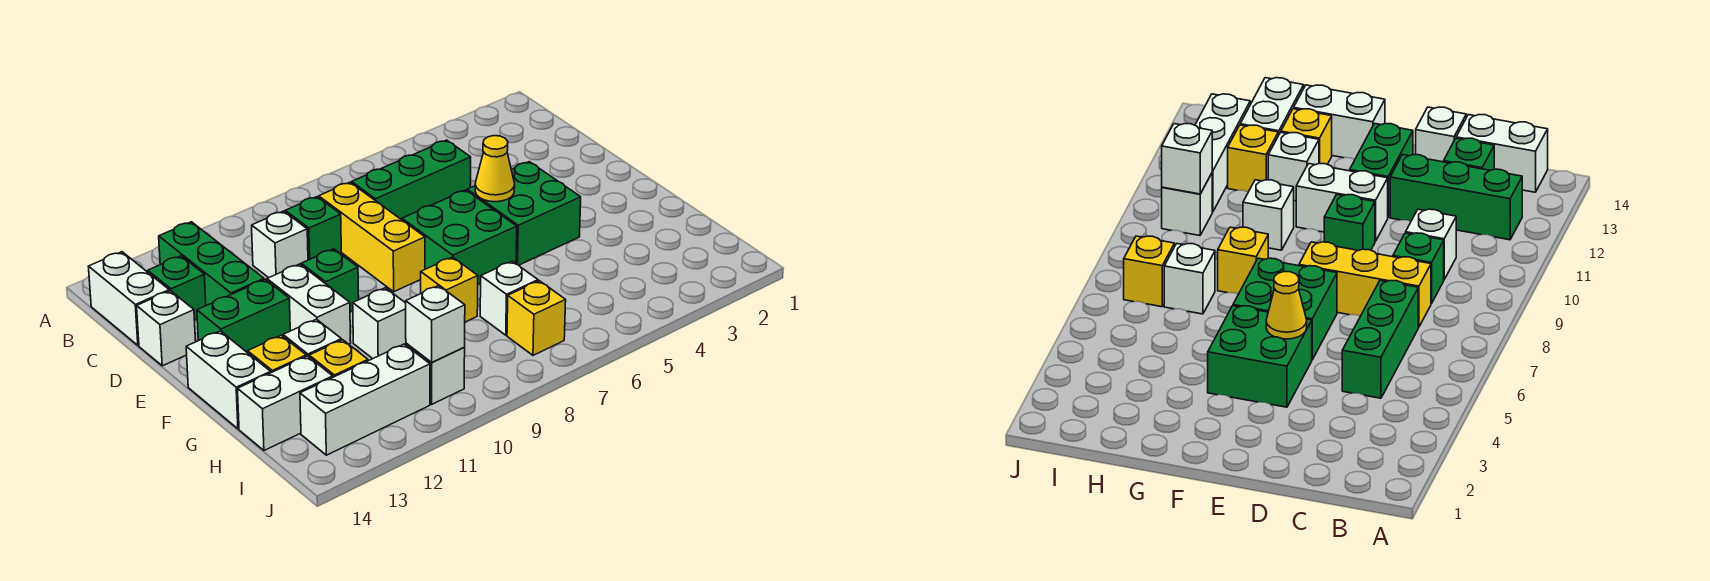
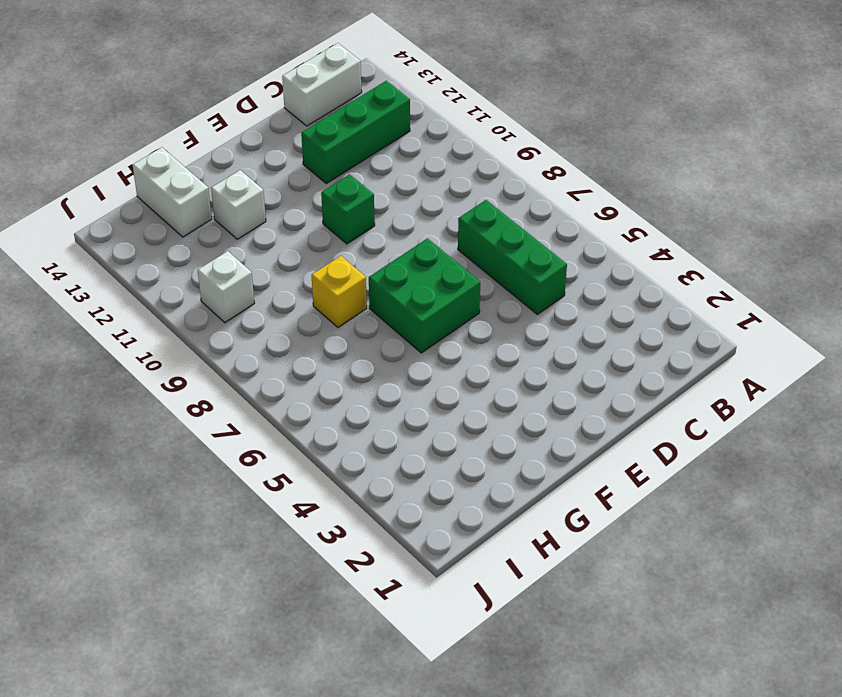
none -> yellow brick C8:E8 level 1
none -> green brick C9 level 1
none -> white brick C10 level 1

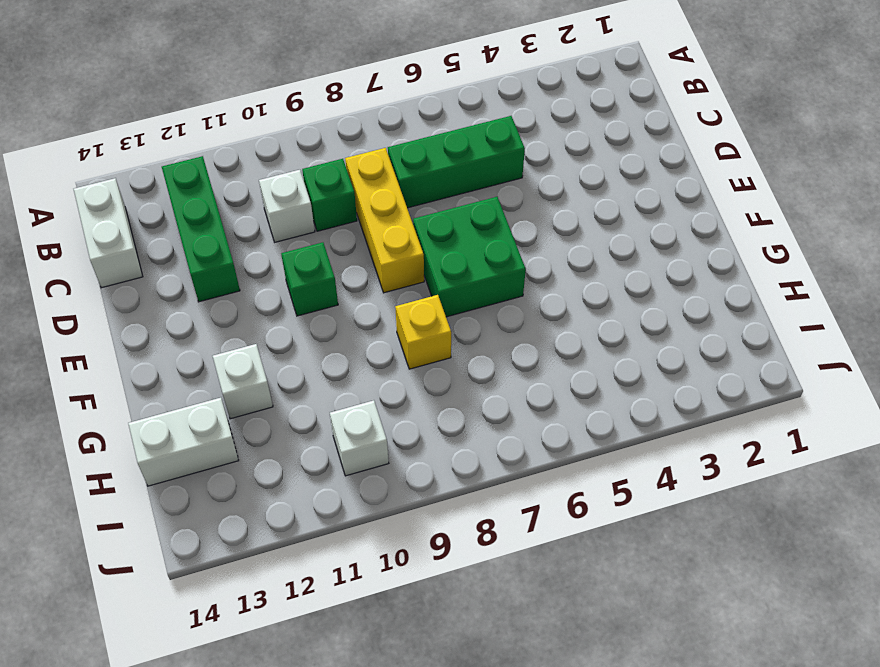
none -> green brick C13 level 1
none -> white brick D14 level 1
none -> green brick E4:F5 level 1

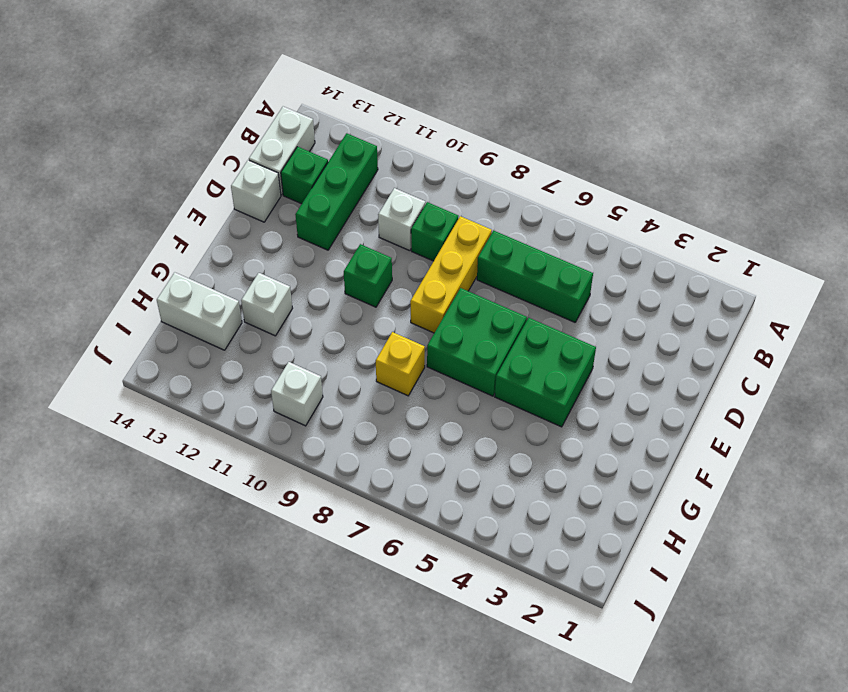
none -> white brick E11:F11 level 1
none -> green brick E12:E13 level 1
none -> white brick F14:G14 level 1

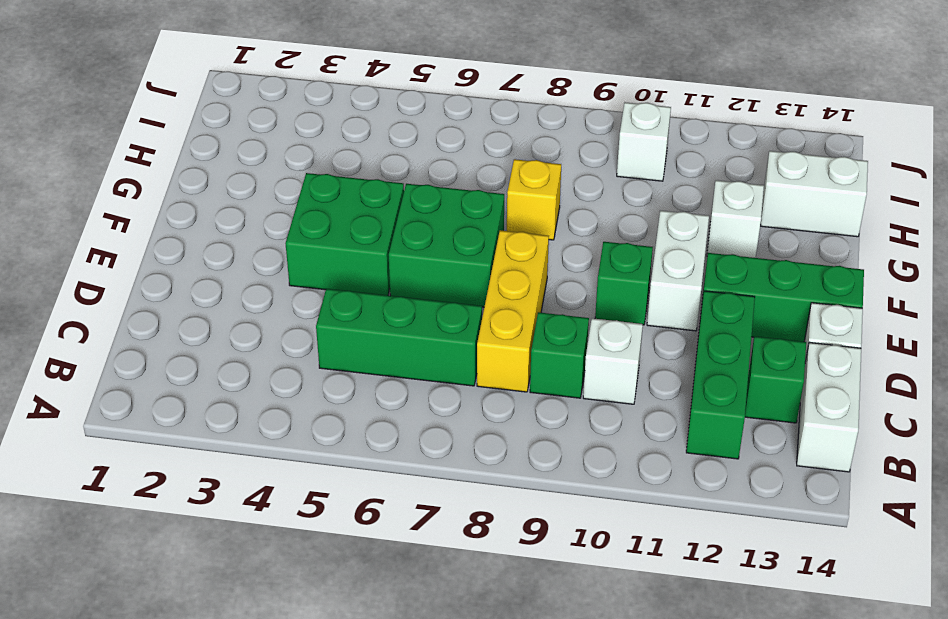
green brick E12:E14 level 1 -> green brick E12:E13 level 1
none -> white brick F14:G14 level 1
none -> white brick G10 level 1
none -> yellow brick G13 level 1

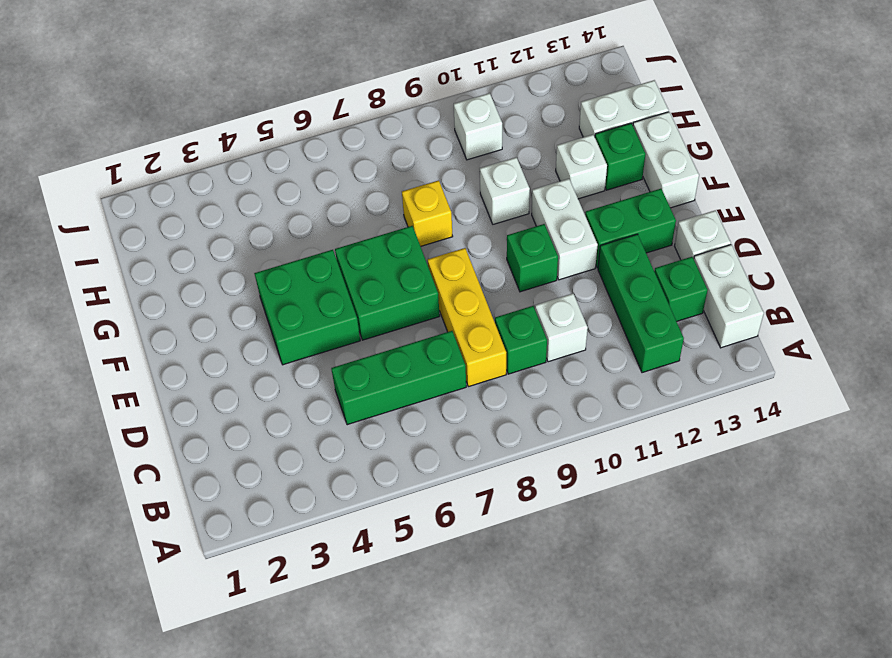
green brick G13 level 1 -> yellow brick G13 level 1
none -> white brick H7 level 1
none -> yellow brick H12 level 1
none -> yellow brick I7 level 1

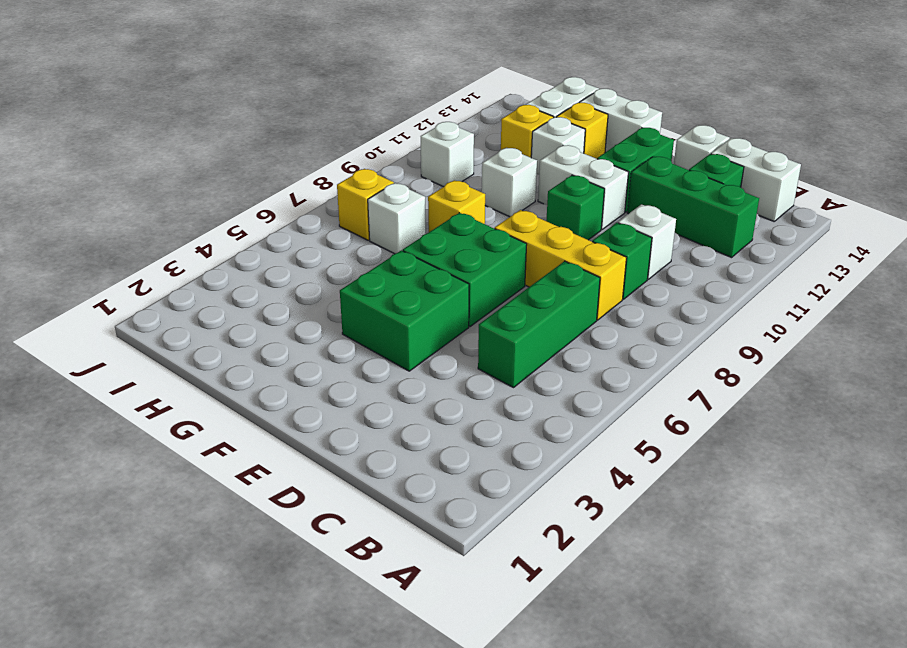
none -> white brick I11:I13 level 1
none -> yellow cone E5 level 2
none -> white brick I10 level 2

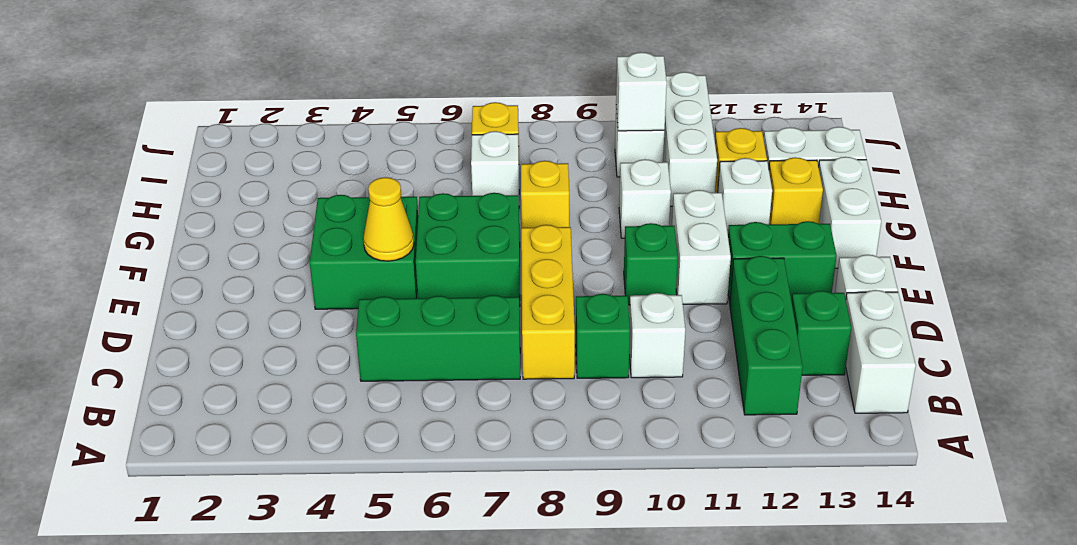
white brick H11:J11 level 1 -> white brick I11:I13 level 1

